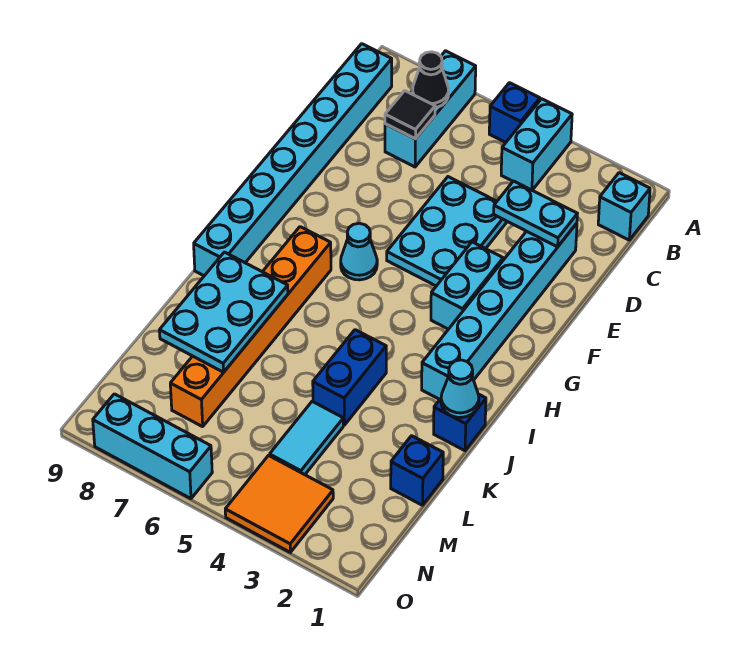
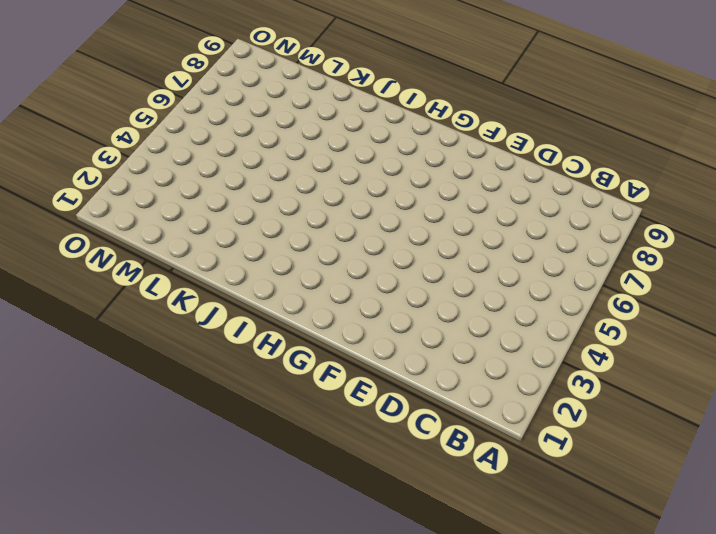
none -> cyan brick A4:B4 level 1
none -> blue brick A5 level 1
none -> cyan brick A7:C7 level 1

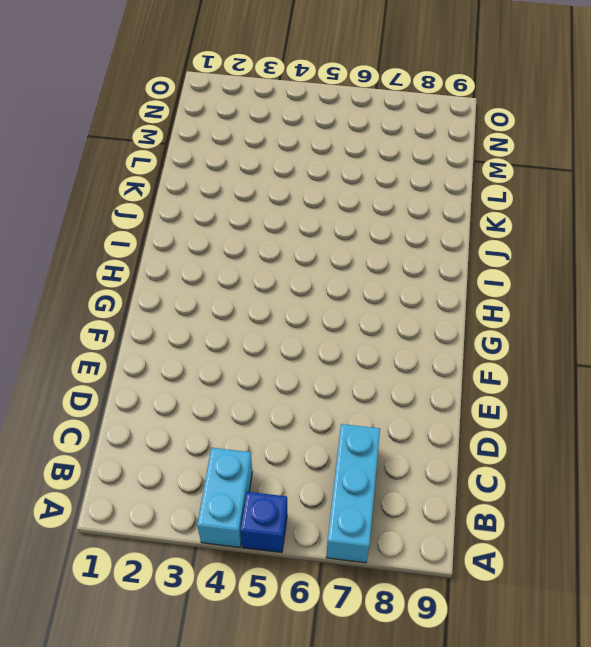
none -> cyan brick B1 level 1
none -> cyan brick B9:I9 level 1
none -> cyan brick D2:I2 level 1

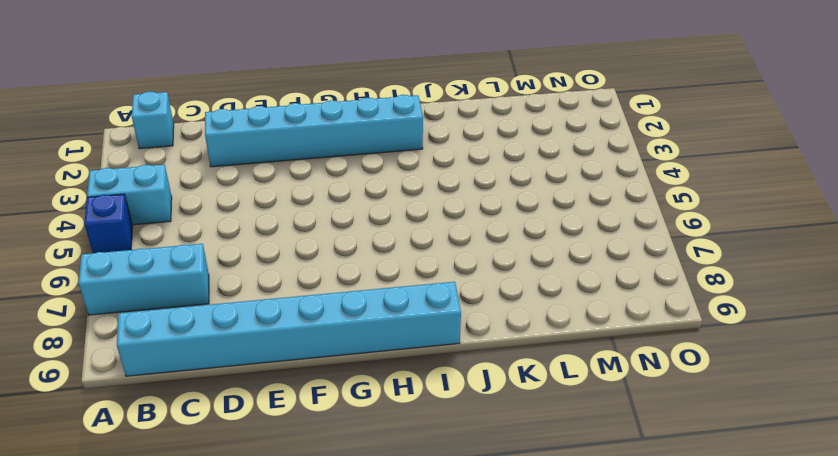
none -> cyan plate D4:F5 level 1
none -> cyan brick F3:G3 level 1
none -> cyan cone G6 level 1

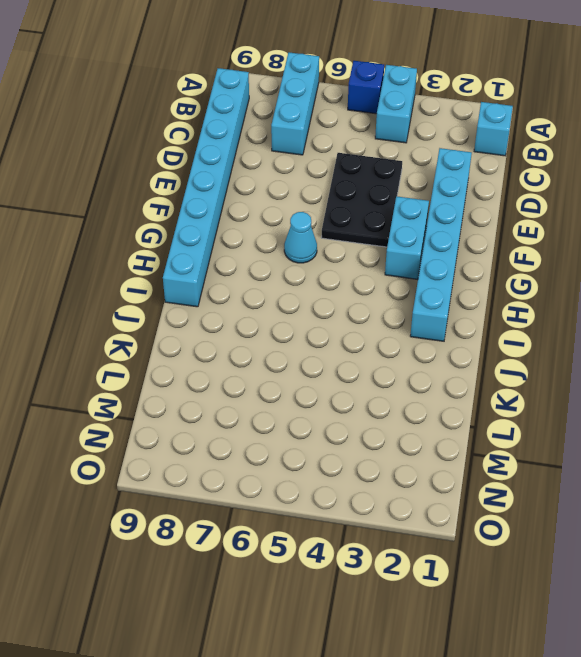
black plate D4:F5 level 1 -> cyan plate D4:F5 level 1
none -> orange brick H7:M7 level 1
none -> blue brick J1 level 1
none -> blue brick J4:K4 level 1

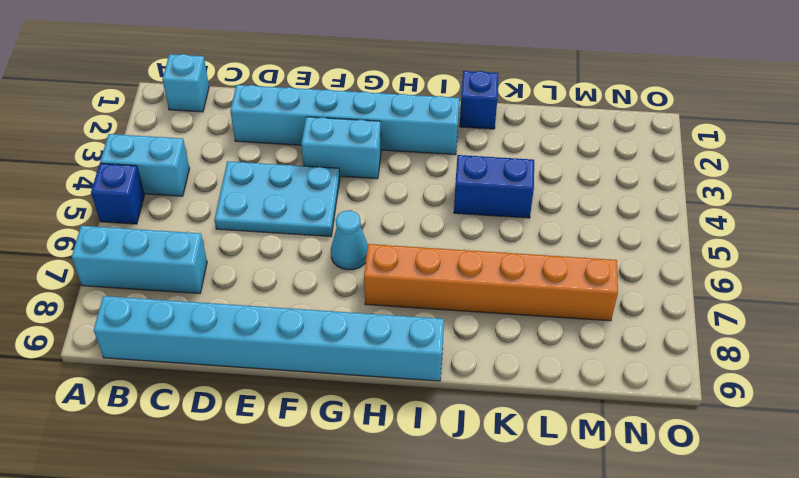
none -> blue brick L1 level 1
none -> cyan tile L4:M4 level 1
none -> orange tile N3:O4 level 1

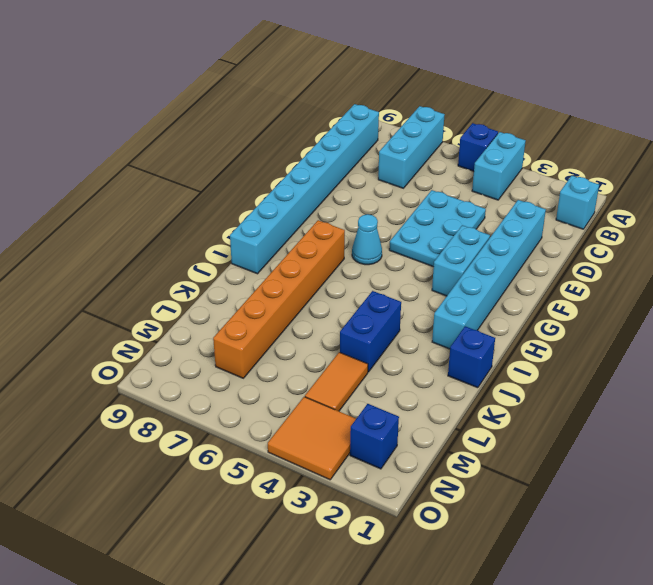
orange tile L4:M4 level 1 -> cyan tile L4:M4 level 1
blue brick N2 level 1 -> blue brick L1 level 1
none -> cyan brick O6:O8 level 1
none -> black cone B7 level 2
none -> black tile C7 level 2

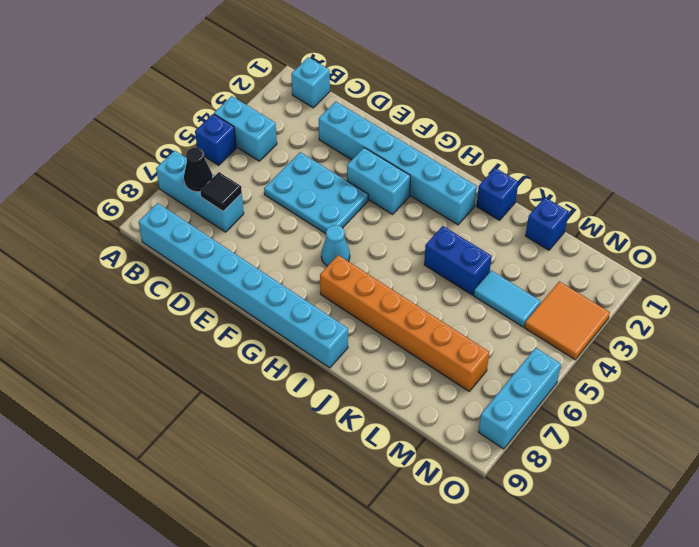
none -> cyan plate D2:D3 level 2
none -> cyan cone J1 level 2
none -> cyan plate J7:L8 level 2

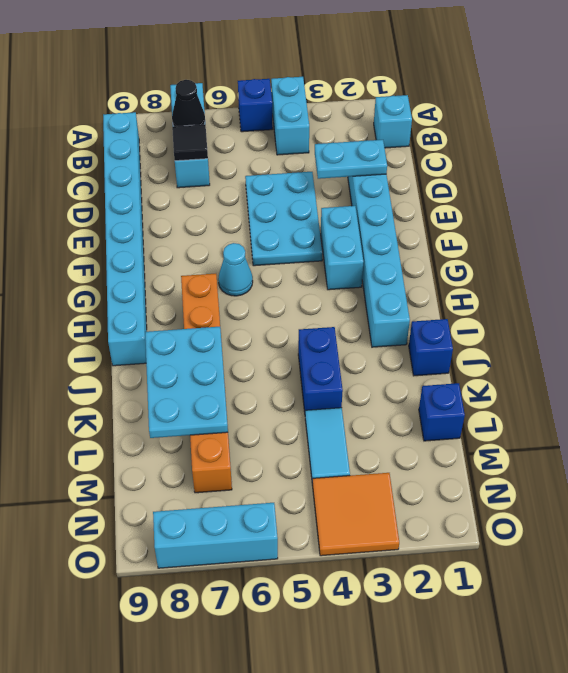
none -> cyan cone J1 level 2

